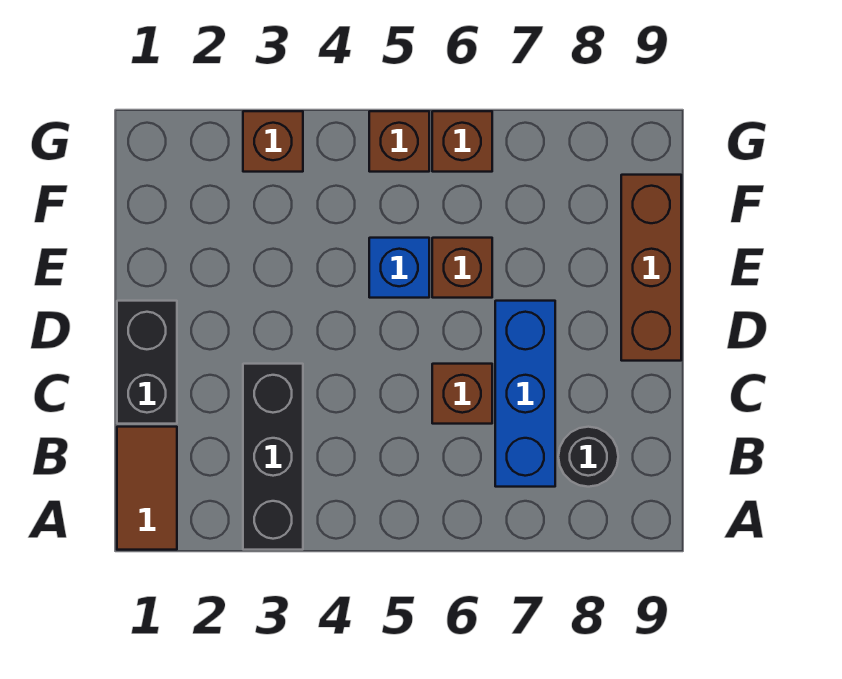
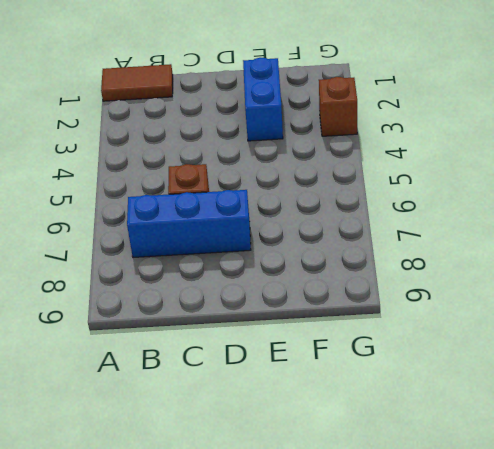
blue brick E2:E3 level 1 -> none
none -> black brick A3:C3 level 1
none -> black round brick B8 level 1
none -> black brick C1:D1 level 1

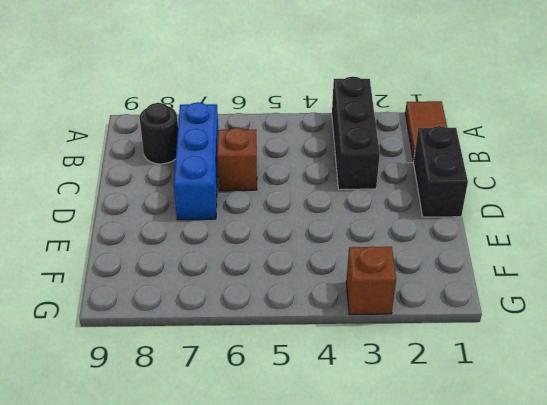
none -> brown brick D9:F9 level 1
none -> blue brick E5 level 1
none -> brown brick E6 level 1

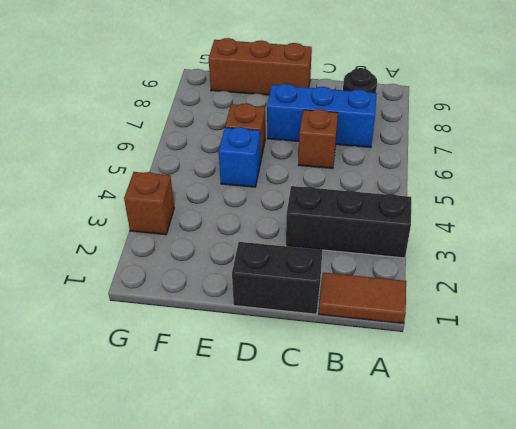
none -> brown brick G5 level 1
none -> brown brick G6 level 1

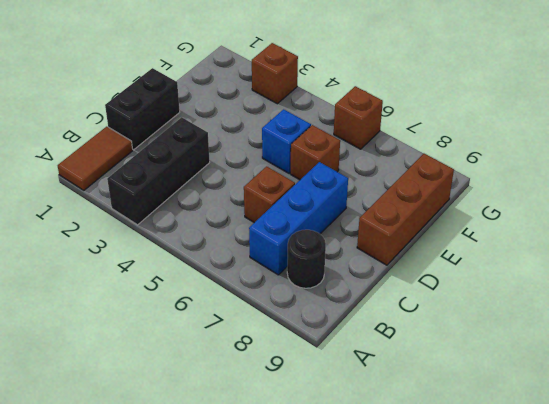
none -> brown brick G5 level 1

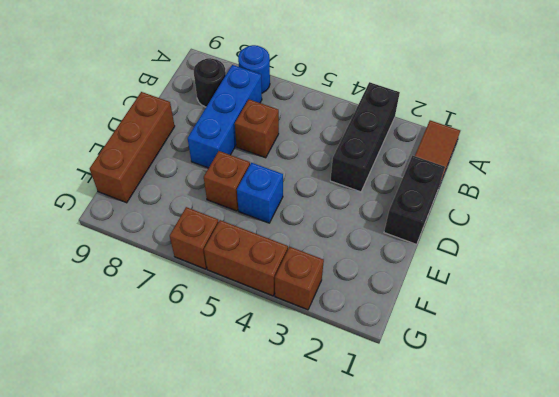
blue round brick A7 level 1 -> none
brown brick G4:G5 level 1 -> brown brick G5 level 1

